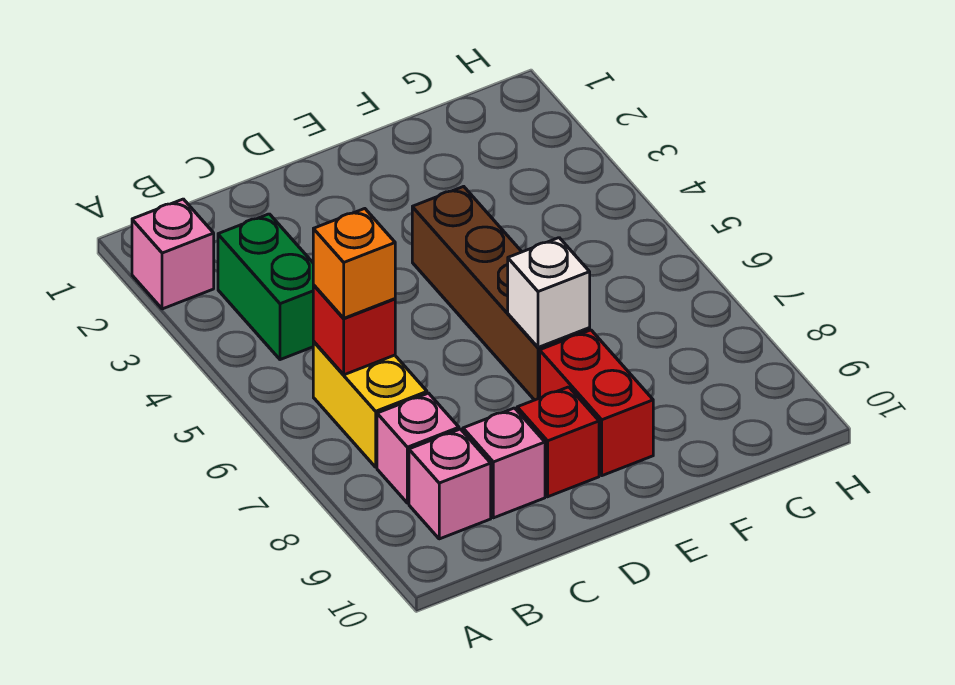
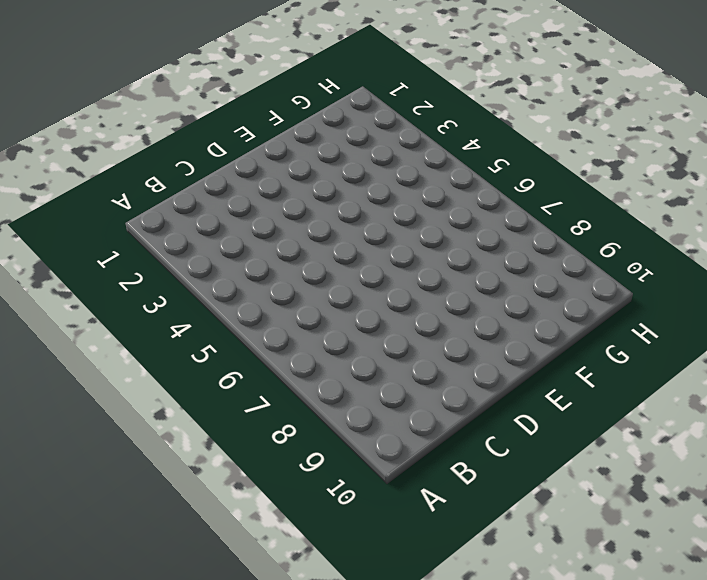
none -> pink brick A2 level 1
none -> green brick B3:B4 level 1
none -> yellow brick B6:B7 level 1

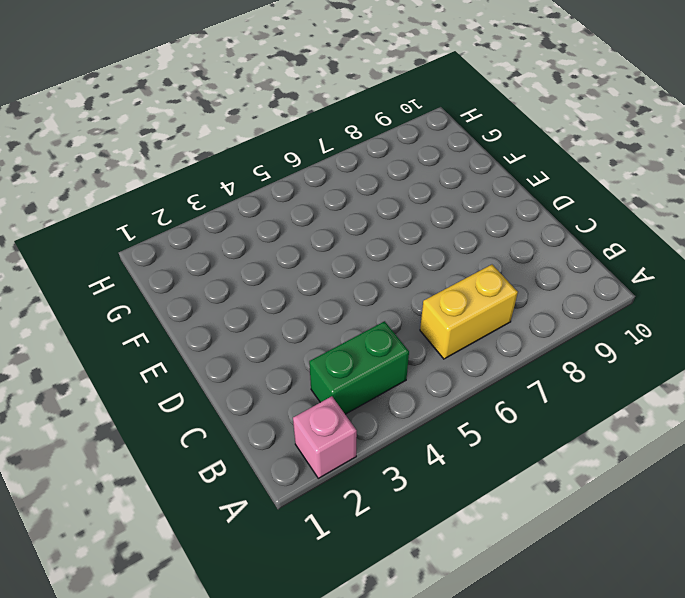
none -> pink brick B8 level 1
none -> pink brick B9 level 1
none -> pink brick C9 level 1

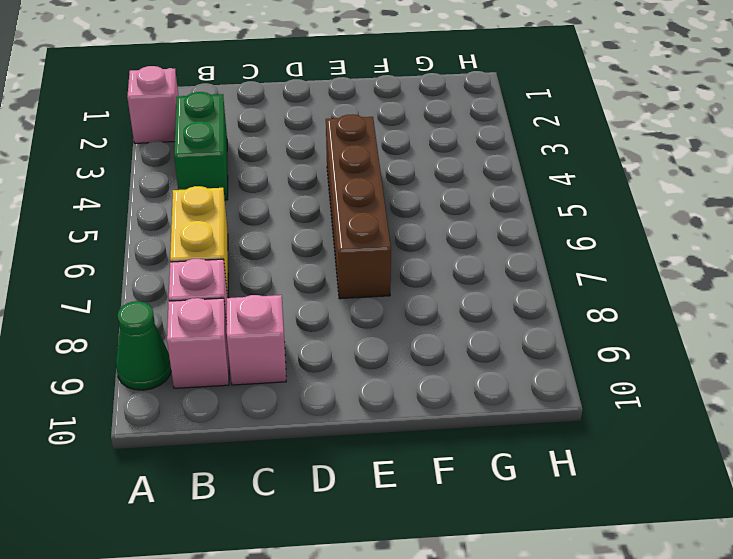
green cone A9 level 1 -> none
none -> red brick D9 level 1
none -> red brick E8:E9 level 1
none -> red brick B6 level 2

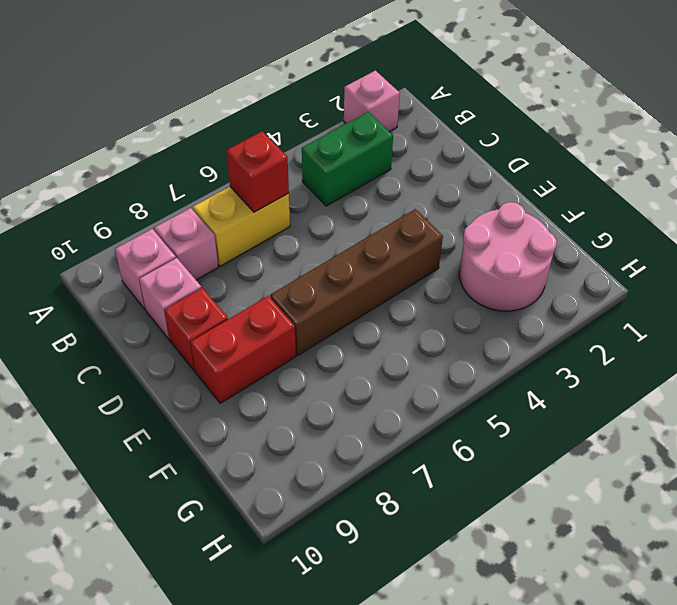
pink round brick F2:G3 level 1 -> none
none -> white brick E7 level 2
none -> orange brick B6 level 3

